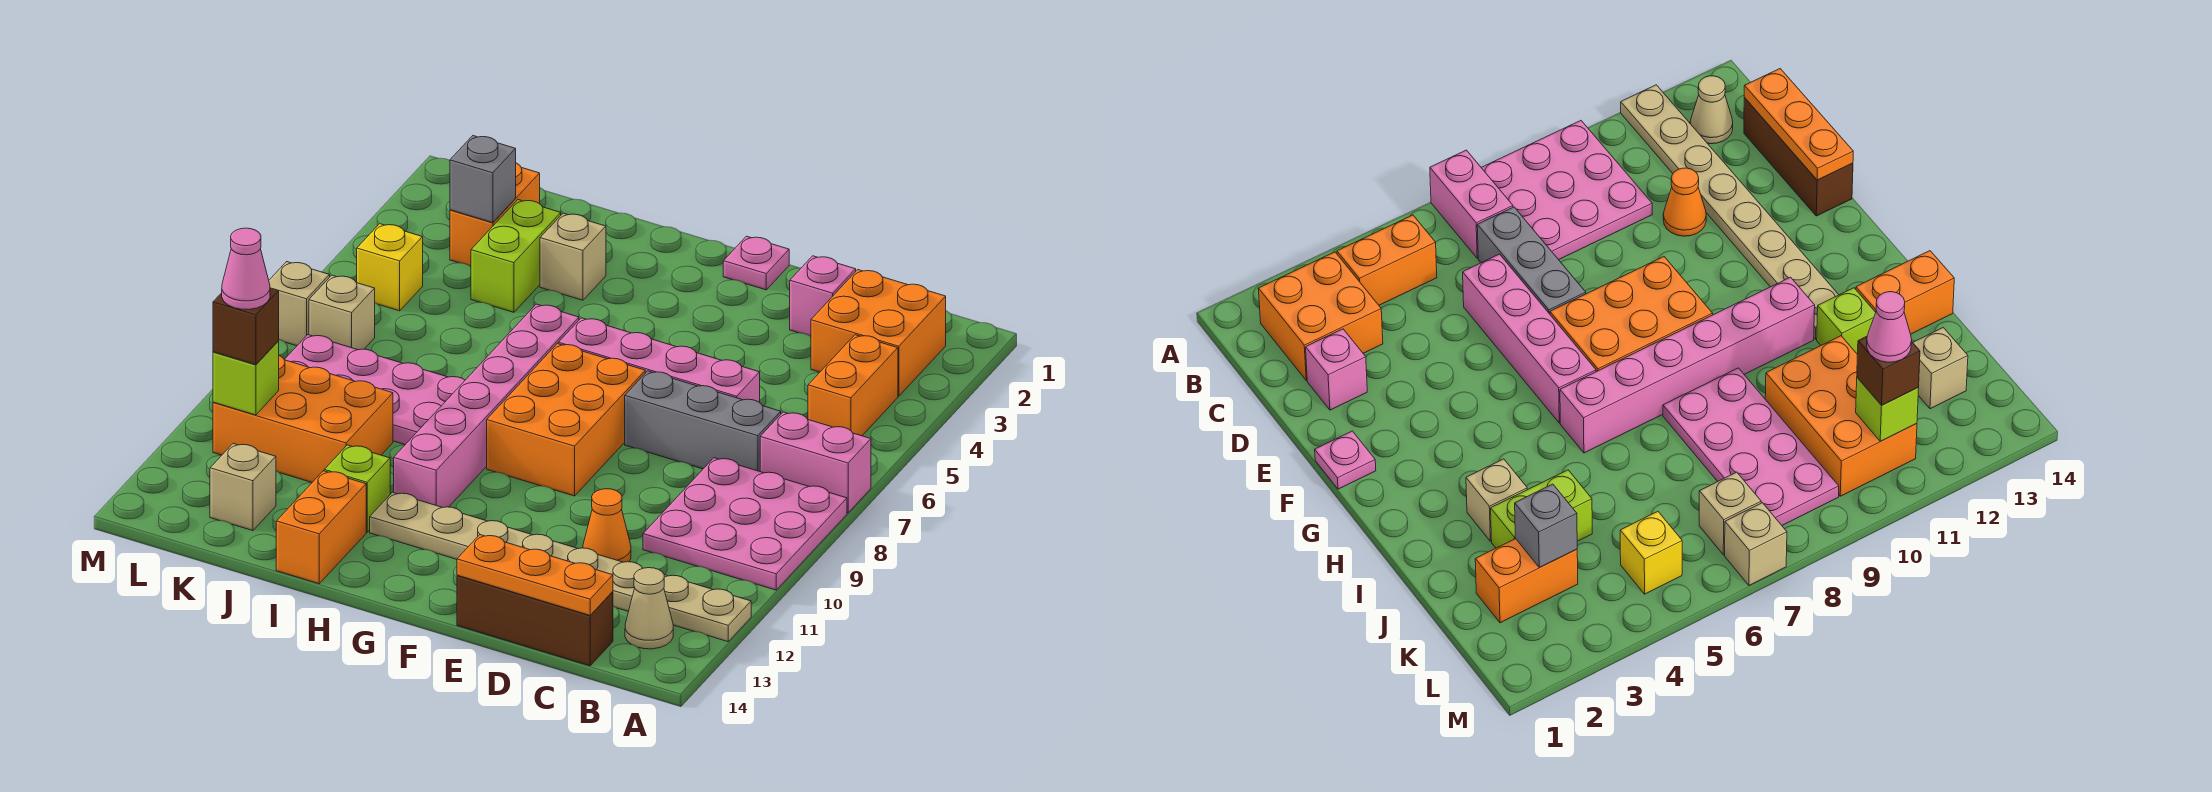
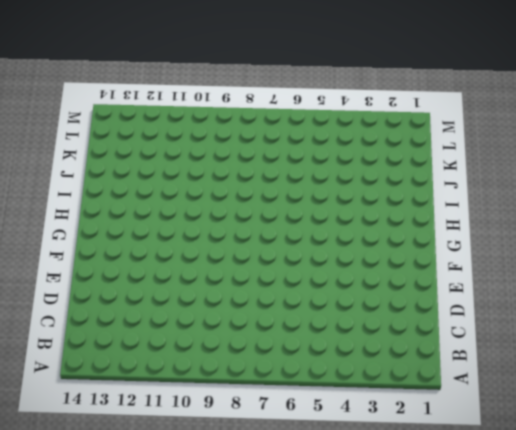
none -> pink brick A7:B7 level 1
none -> pink plate A8:C10 level 1
none -> tan plate A12:H12 level 1
none -> orange brick B2:C3 level 1

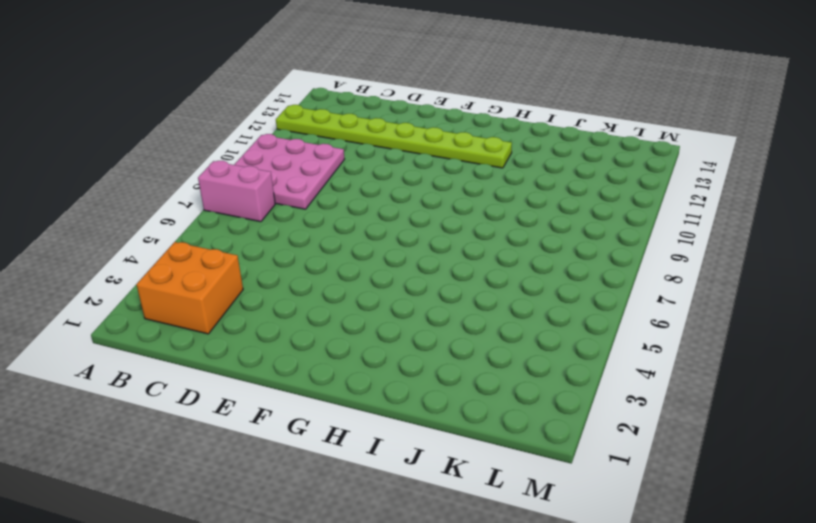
lime plate A12:H12 level 1 -> tan plate A12:H12 level 1
none -> orange brick B4:B5 level 1
none -> tan cone B13 level 1
none -> grey brick C7:E7 level 1
none -> brown brick C14:E14 level 1

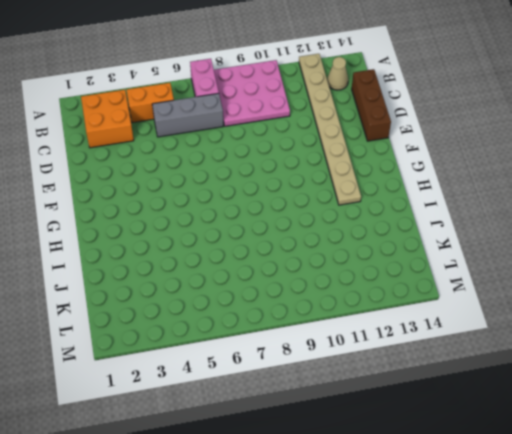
grey brick C5:C7 level 1 -> grey brick C7:E7 level 1
none -> pink brick D2 level 1
none -> pink brick D6:G6 level 1
none -> orange cone D11 level 1
none -> pink plate F1 level 1

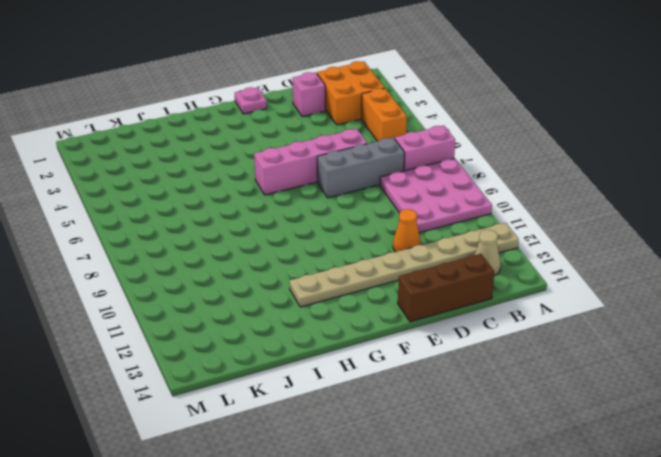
none -> orange brick F7:G9 level 1
none -> pink brick H6:H11 level 1
none -> tan brick I3 level 1
none -> pink plate I8:L9 level 1

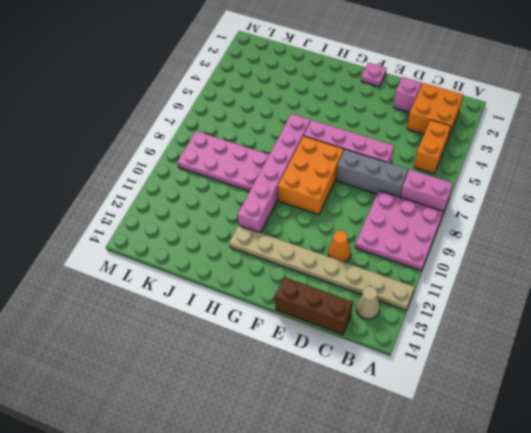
none -> tan brick I3 level 1
none -> lime brick I12 level 1
none -> orange brick I13:I14 level 1
none -> lime brick J3:J4 level 1

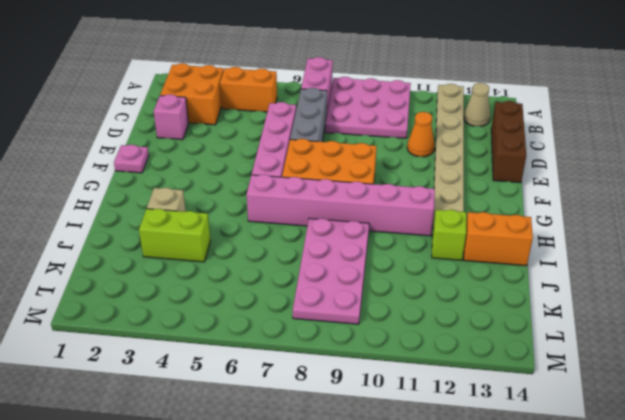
none -> orange brick J10:L11 level 1
none -> orange brick K2:K3 level 1
none -> tan brick K13 level 1
none -> yellow brick L5 level 1

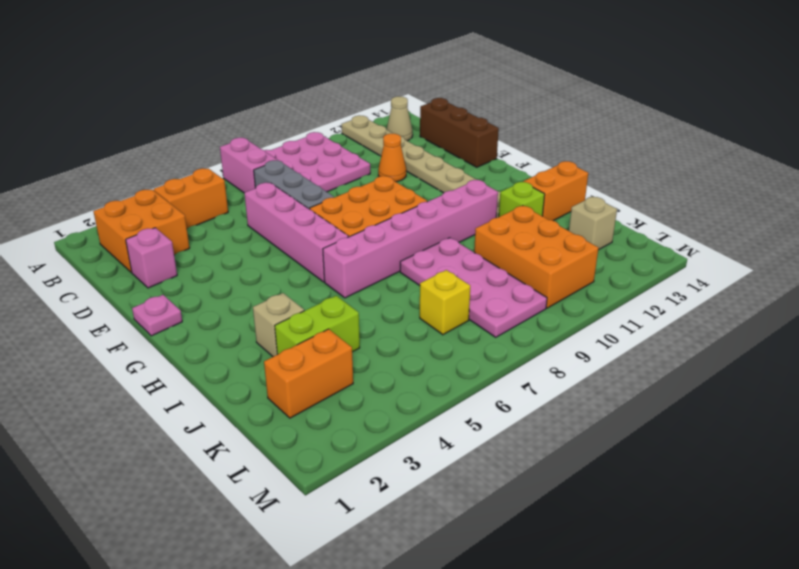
yellow brick K7 level 1 -> yellow brick L5 level 1
none -> tan brick L7 level 1
none -> tan brick M7 level 1
none -> orange plate C14:E14 level 2
none -> grey brick K3 level 2

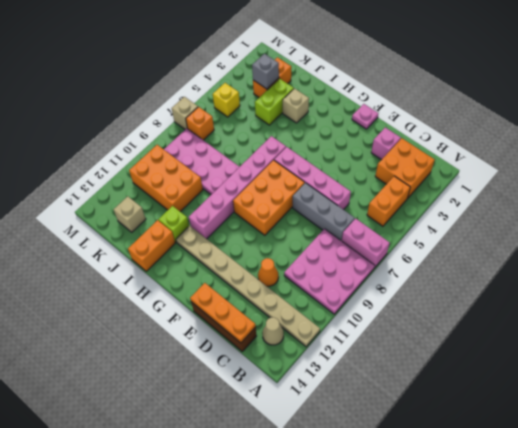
orange brick L7 level 1 -> tan brick L7 level 1
none -> lime brick L11 level 2
none -> brown brick L11 level 3
none -> pink cone L11 level 4

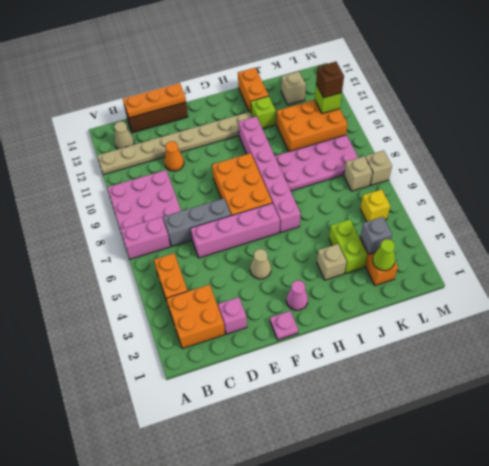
tan cone F4 level 1 -> none
pink cone G2 level 1 -> pink cone L11 level 4
lime cone K2 level 2 -> none

